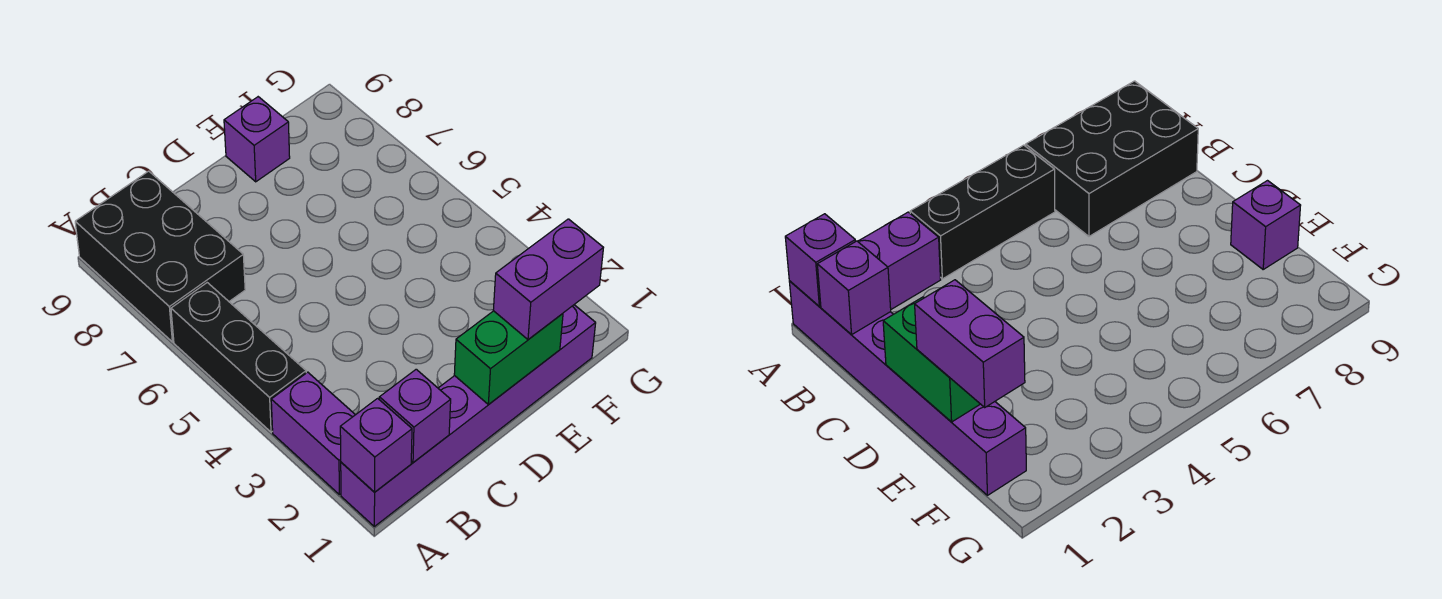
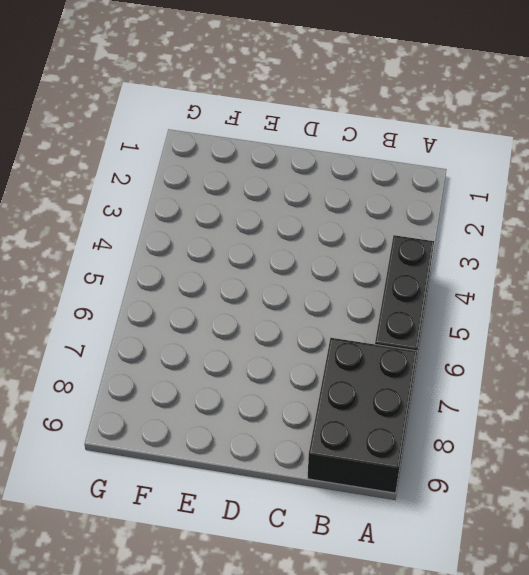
none -> purple brick A1:F1 level 1
none -> purple brick A2:A3 level 1

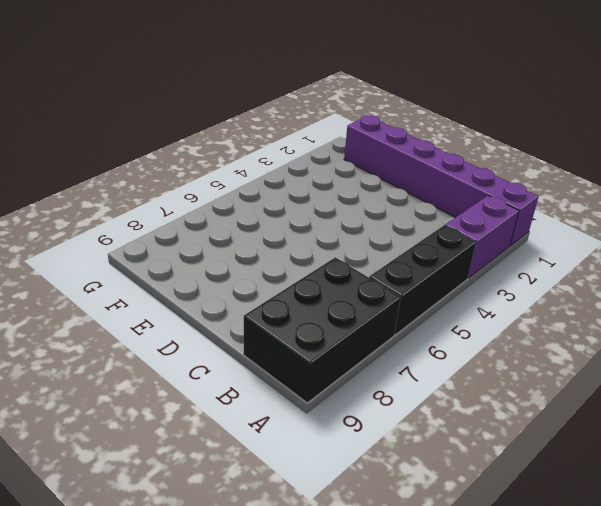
none -> purple brick E9 level 1
none -> purple brick A1 level 2

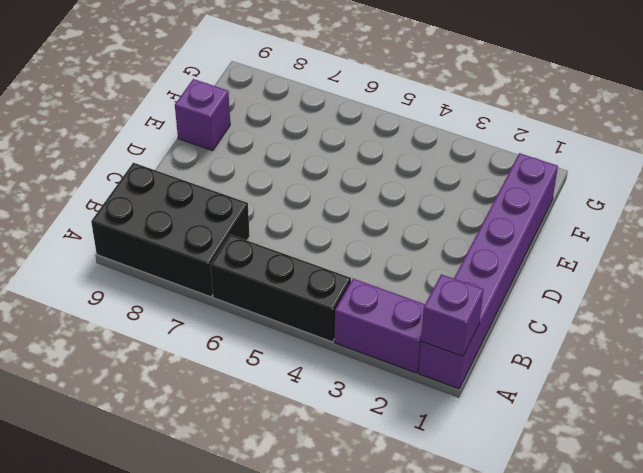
none -> purple brick B1 level 2
none -> green brick D1:E1 level 2

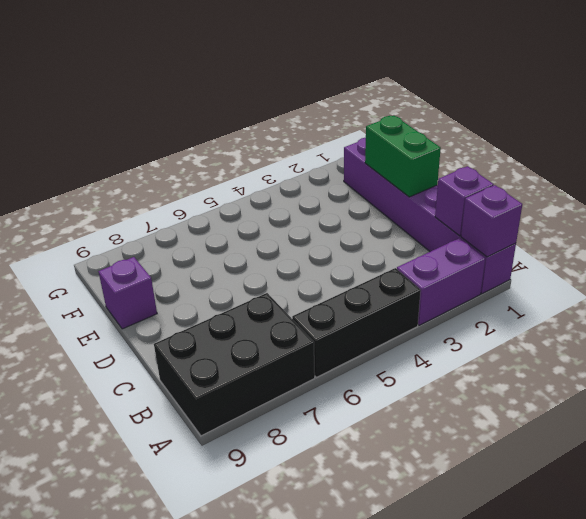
none -> purple brick E1:F1 level 3

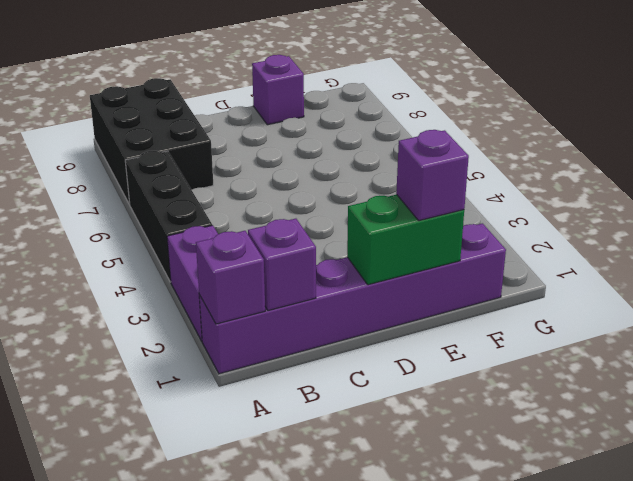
purple brick E1 level 3 -> purple brick E1:F1 level 3

